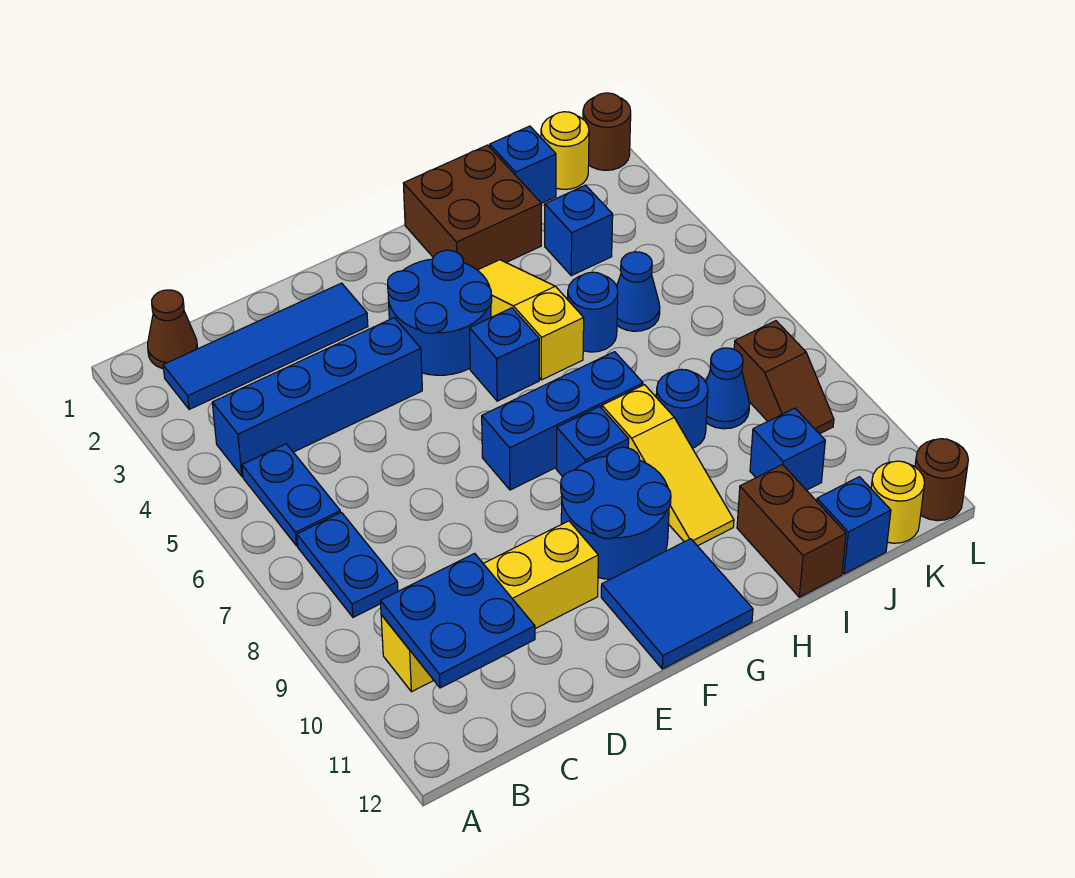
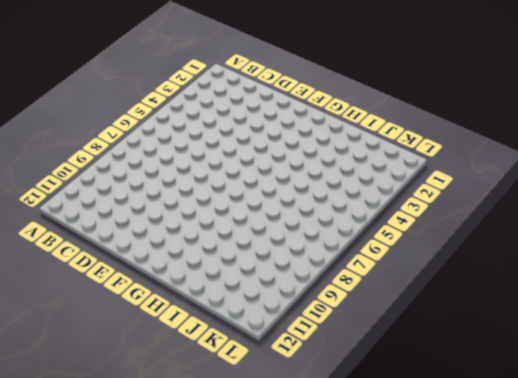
none -> brown cone B1 level 1
none -> blue tile B2:E2 level 1
none -> blue brick B4:E4 level 1
none -> blue plate B5:B6 level 1

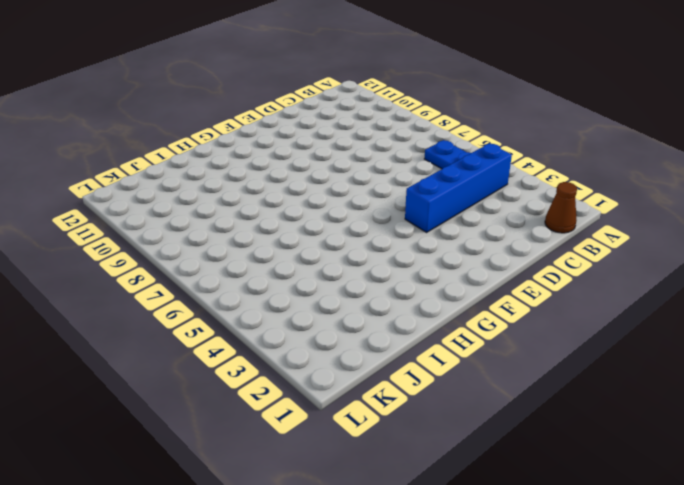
none -> blue tile B2:E2 level 1
none -> blue plate B7:B8 level 1
none -> yellow brick B10:E10 level 1
none -> blue round brick F3:G4 level 1

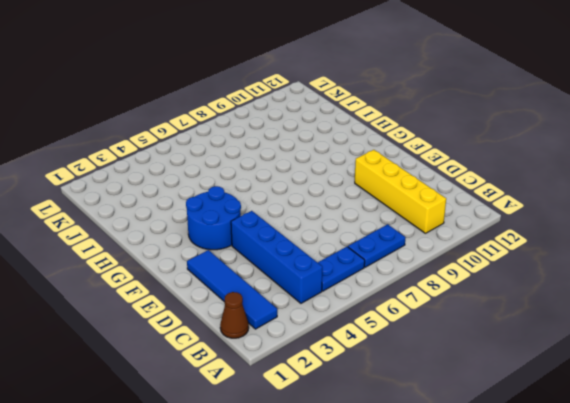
none -> blue brick F7:H7 level 1
none -> blue round brick F9:G10 level 1
none -> blue tile F11:G12 level 1
none -> blue brick G5 level 1

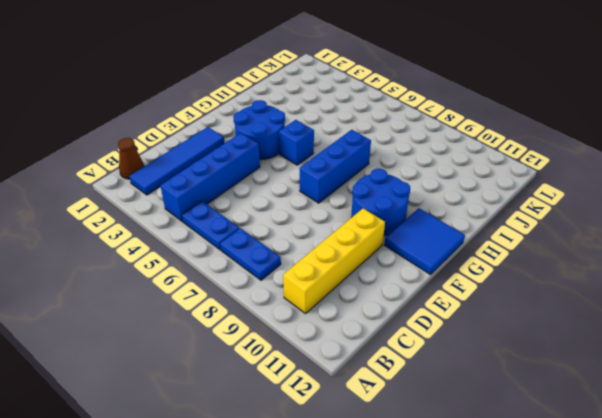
none -> blue brick G8 level 1
none -> brown brick H1:I2 level 1
none -> yellow slope H3:H5 level 1 top 5
none -> yellow slope H8:H10 level 1 top 8

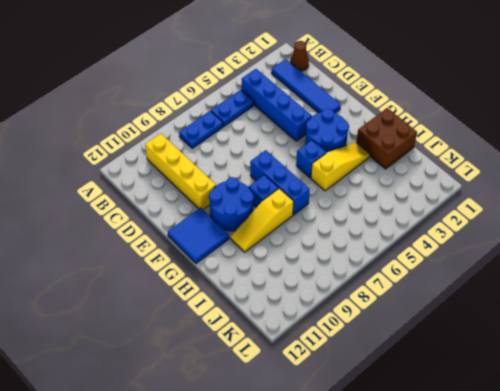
none -> blue round brick I5 level 1
none -> blue round brick I8 level 1
none -> brown brick I11:I12 level 1
none -> blue brick J1 level 1

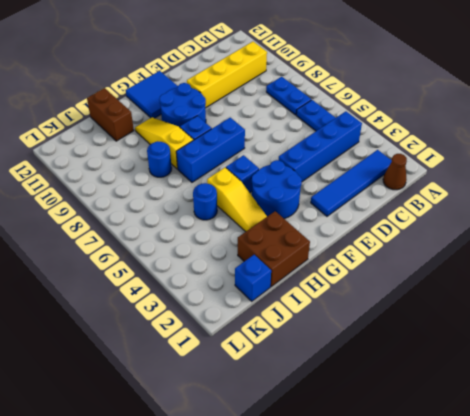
none -> blue brick J3 level 1
none -> blue cone J5 level 1
none -> blue cone J8 level 1
none -> blue brick J10 level 1

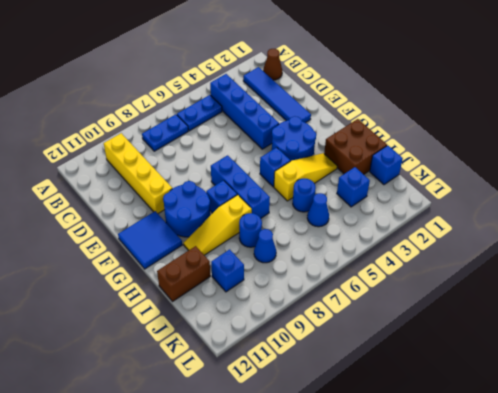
none -> blue brick J12 level 1
none -> yellow round brick K1 level 1
none -> brown slope K8:K9 level 1 top 8
none -> yellow round brick K12 level 1

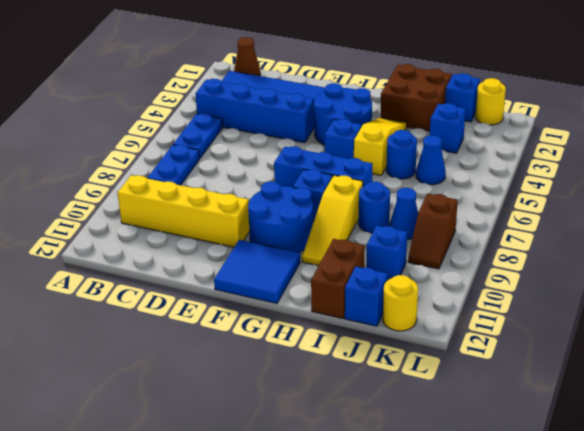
none -> brown round brick L1 level 1
none -> brown round brick L12 level 1
none -> blue plate B10:C11 level 2

